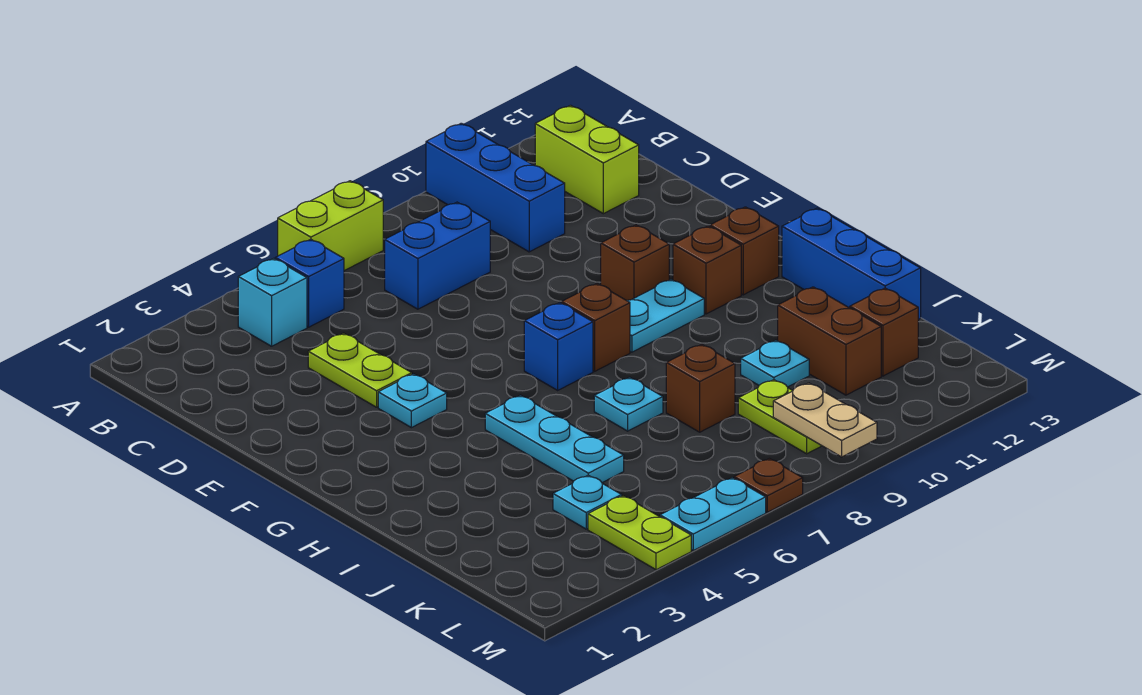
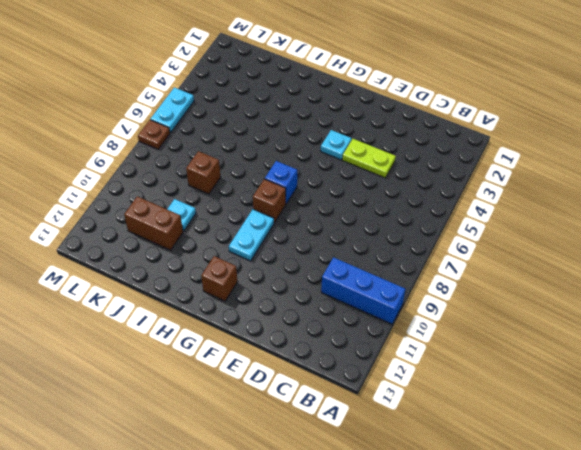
none -> lime brick A6:A7 level 1
none -> cyan brick B4 level 1
none -> blue brick B5 level 1

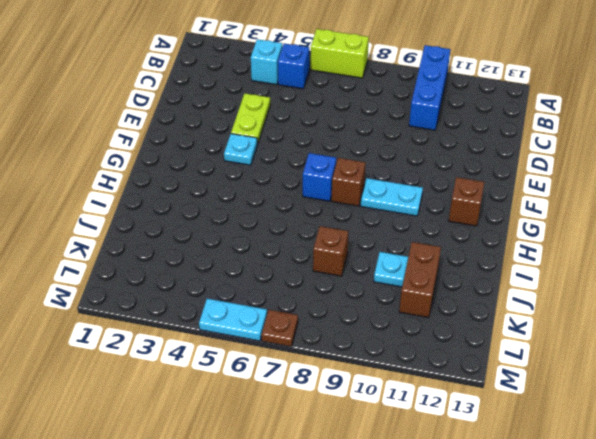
none -> lime brick B12:C12 level 1
none -> blue brick C7:C8 level 1
none -> brown brick F10 level 1

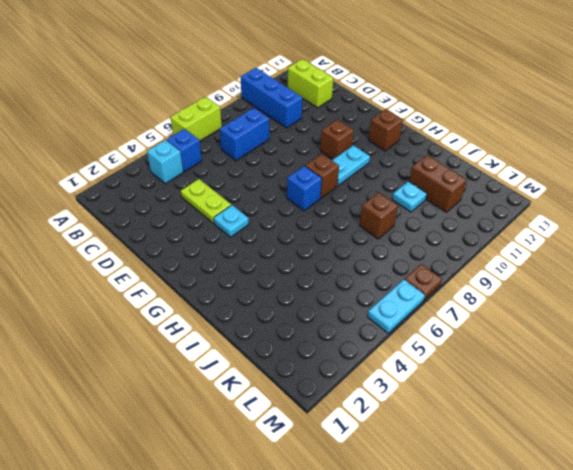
none -> brown brick G11 level 1
none -> cyan plate H5:J5 level 1
none -> blue brick H13:J13 level 1

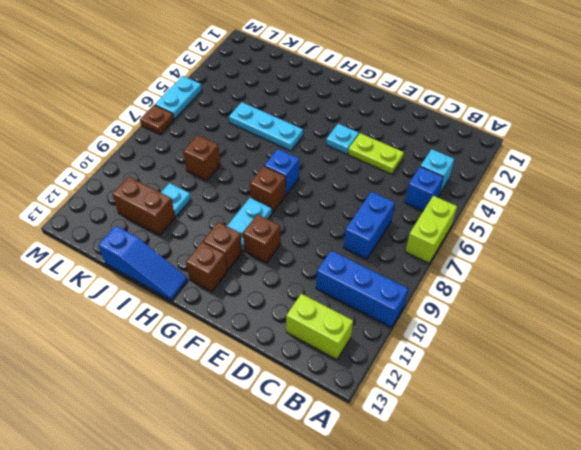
blue slope H13:J13 level 1 top J -> blue brick H13:J13 level 1
none -> cyan plate I7 level 1
none -> cyan plate K4 level 1
none -> lime plate K9:L9 level 1

